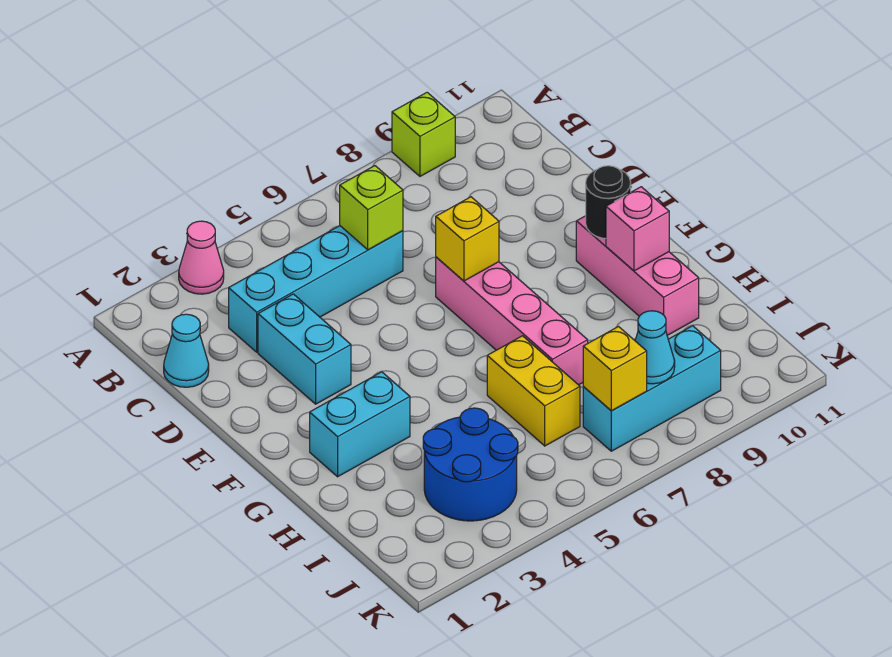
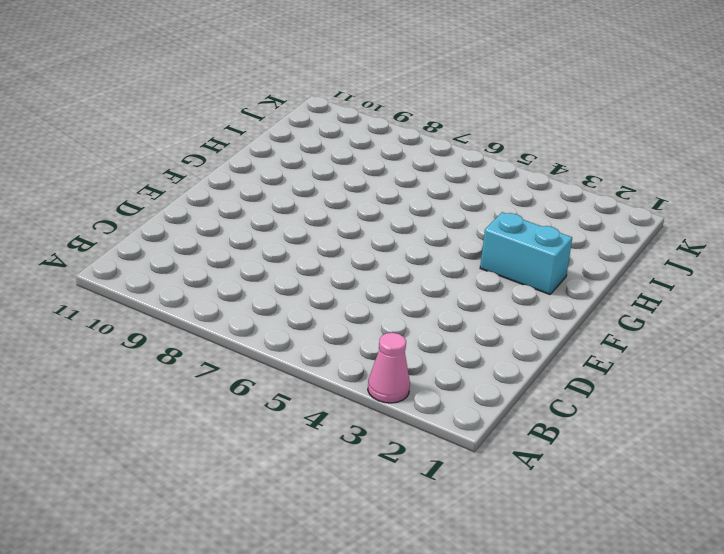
none -> lime brick A9 level 1
none -> cyan cone C1 level 1
none -> cyan brick C3:C6 level 1

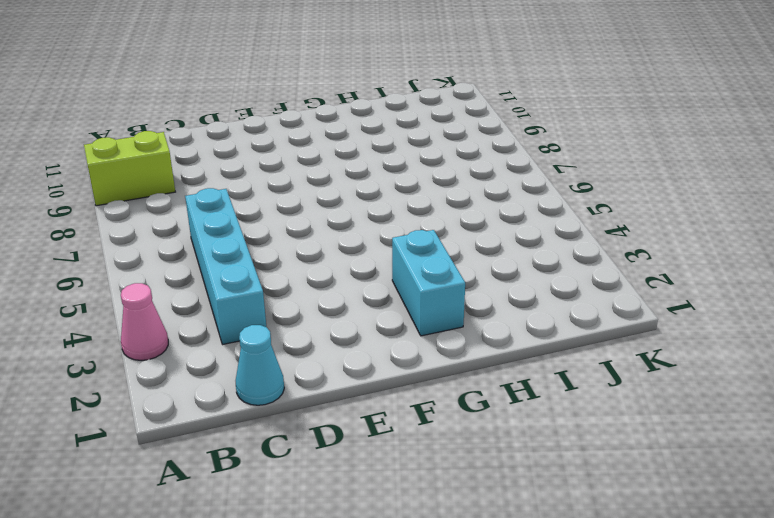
lime brick A9:B9 level 1 -> lime brick A9 level 1
none -> cyan brick D3:E3 level 1
none -> pink brick E7:H7 level 1
none -> pink brick F10:H10 level 1

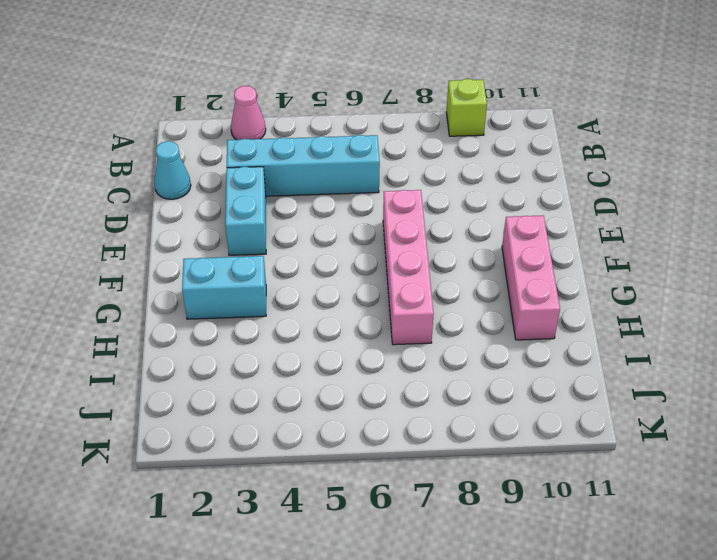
none -> yellow brick H6:I6 level 1
none -> blue round brick I3:J4 level 1
none -> cyan brick J7:J9 level 1

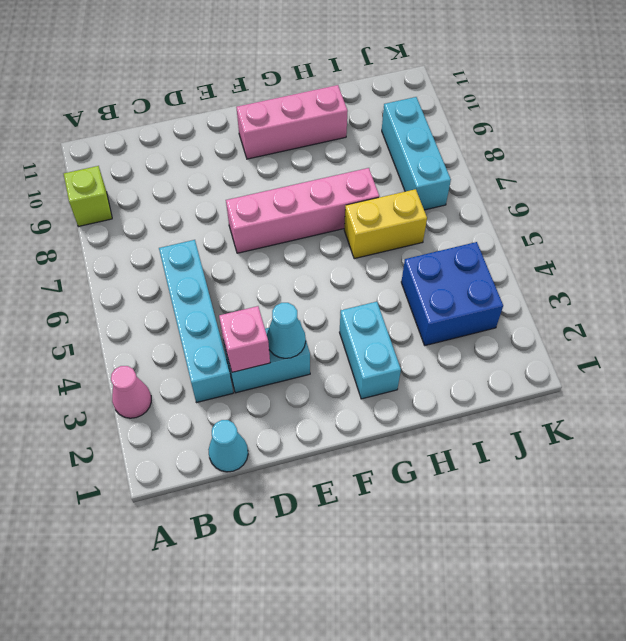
pink brick D3 level 2 -> pink brick G10 level 2
cyan cone E3 level 2 -> cyan cone J8 level 2
blue brick I3:J4 level 1 -> blue round brick I3:J4 level 1
none -> lime brick C6 level 2
none -> yellow brick E7 level 2
none -> black round brick F10 level 2

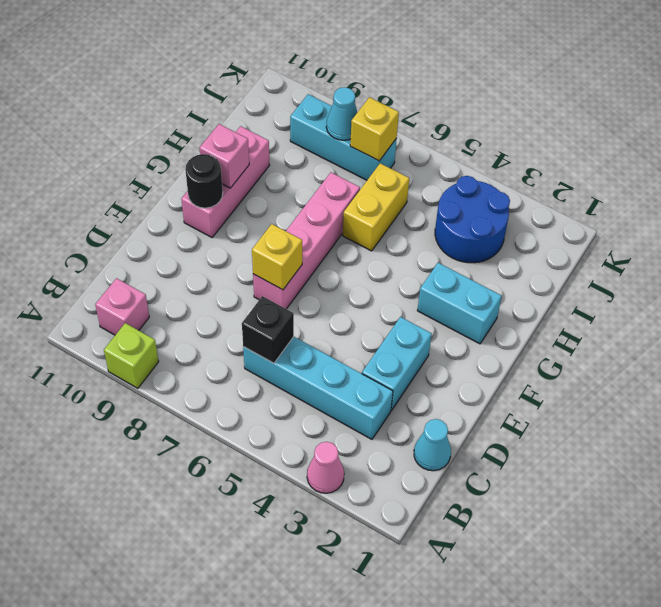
pink brick B10 level 1 -> none
black brick C6 level 2 -> lime brick C6 level 2

